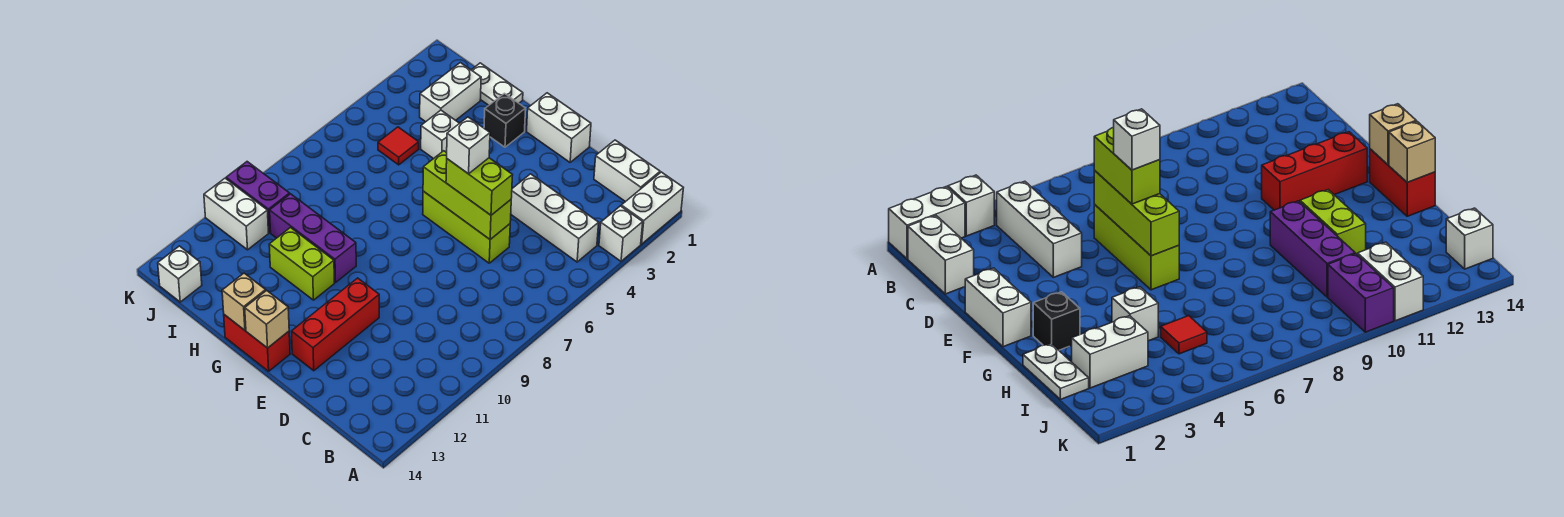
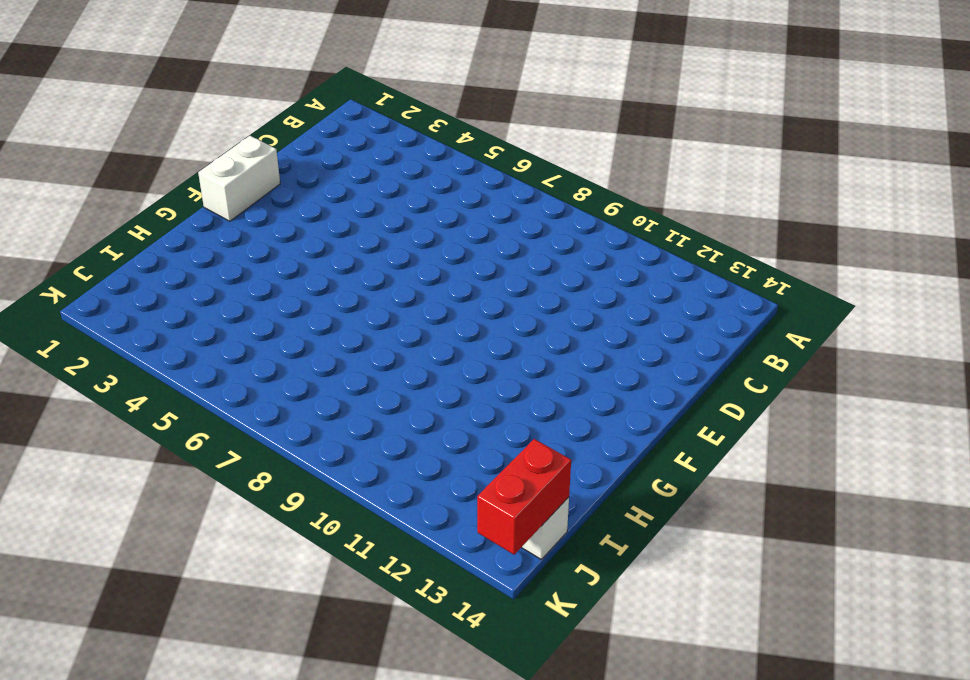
red brick J14:K14 level 2 -> red brick F14:G14 level 1
none -> white brick A1:A2 level 1
none -> white brick A3 level 1
none -> white brick B1:C1 level 1

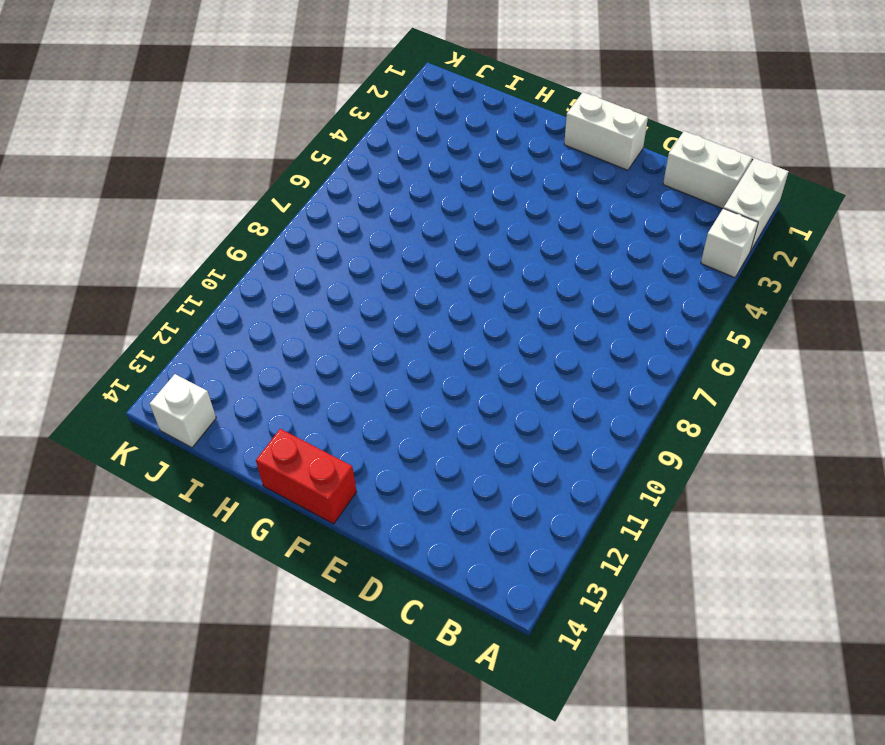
none -> white brick B4:D4 level 1
none -> lime brick D6:F6 level 1
none -> red brick E11:E13 level 1

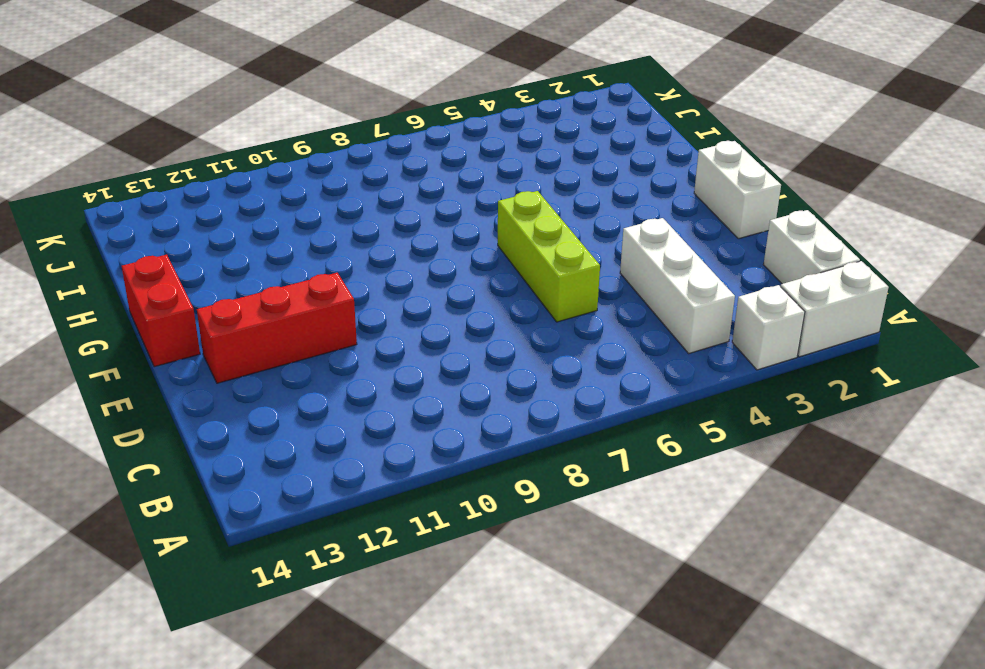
none -> black brick G2 level 1
none -> purple brick G10:I10 level 1
none -> lime brick G11:H11 level 1

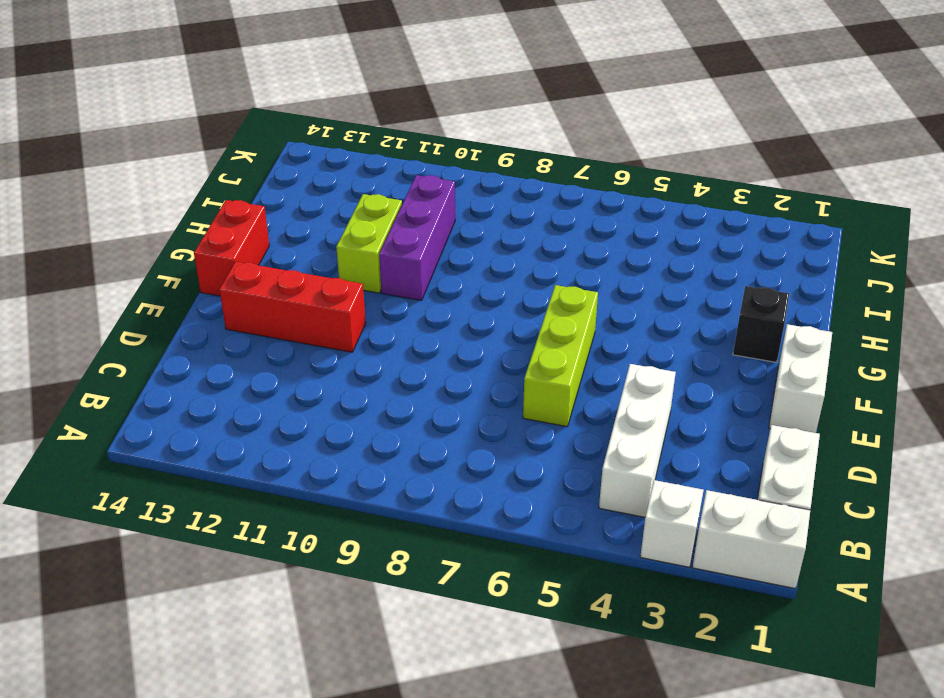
none -> white plate H1:I1 level 1
none -> white brick H4 level 1
none -> white brick I2:I3 level 1

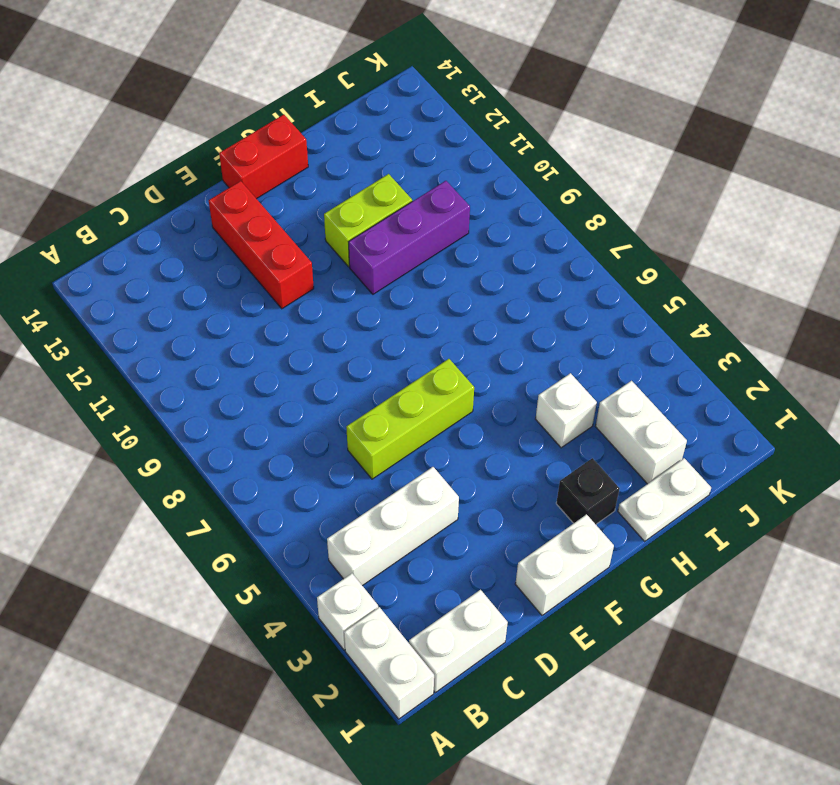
none -> red tile I5 level 1
none -> purple brick J10:K10 level 1
none -> white brick J11:K11 level 1

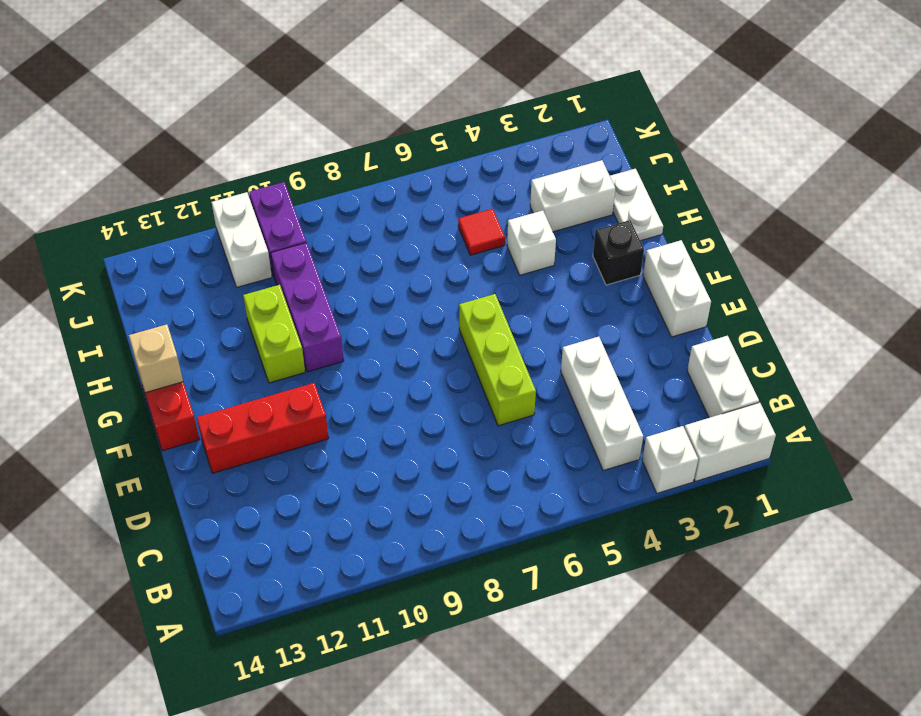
none -> white brick J14 level 1
none -> lime brick D6:F6 level 2
none -> tan brick F14 level 2

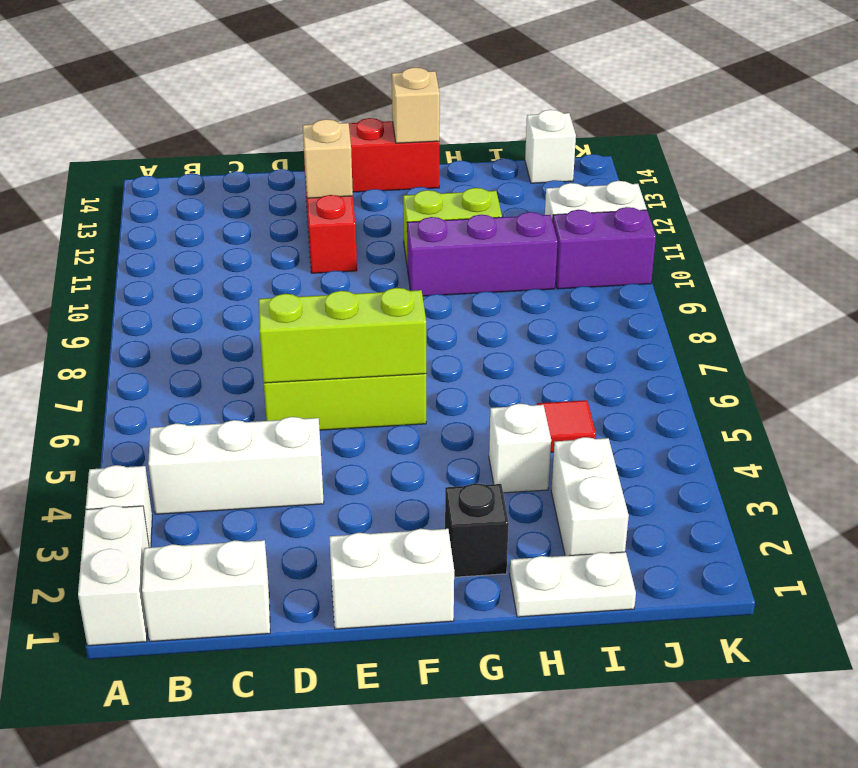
tan brick E12 level 2 -> tan brick F14 level 2
none -> lime brick D6:E6 level 3
none -> white brick E6 level 4

